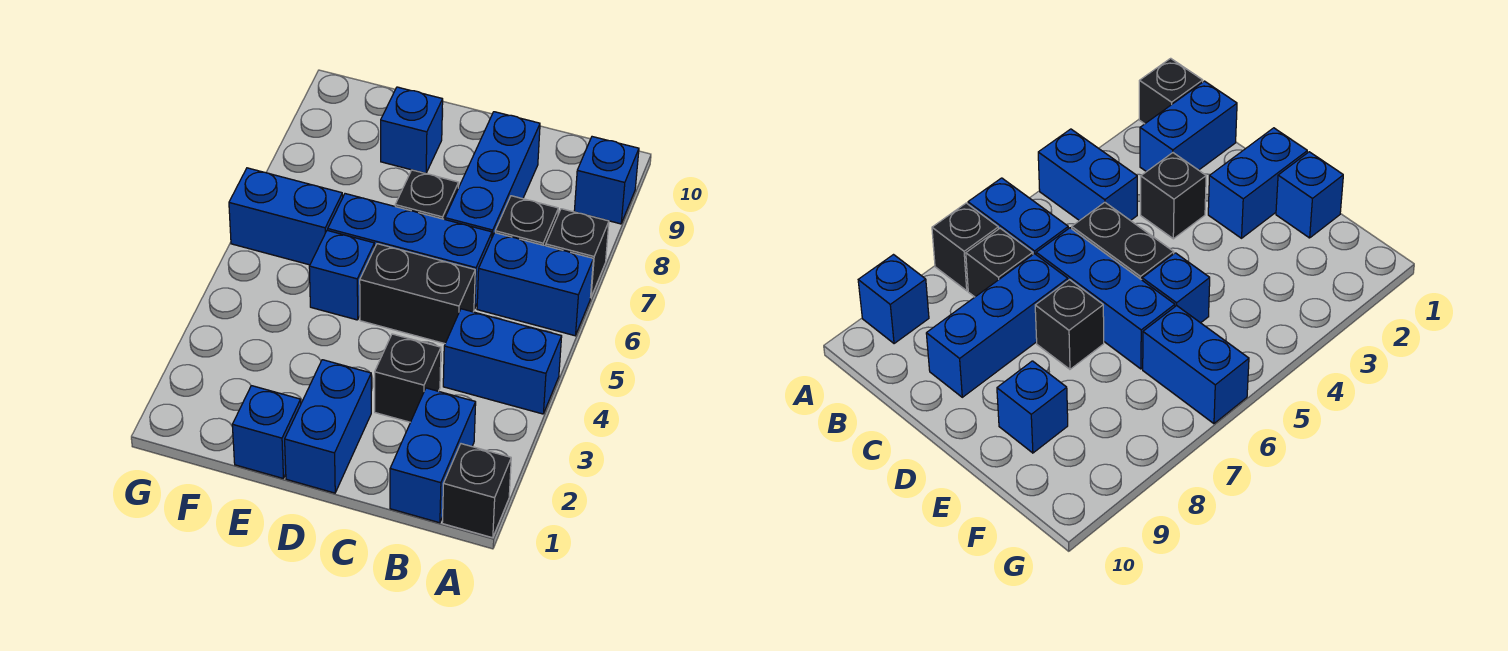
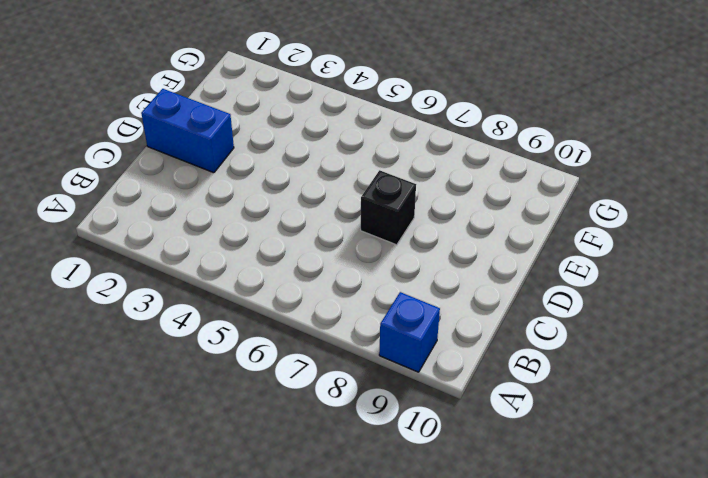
none -> black brick A1 level 1
none -> blue brick A4:B4 level 1
none -> blue brick A6:B6 level 1

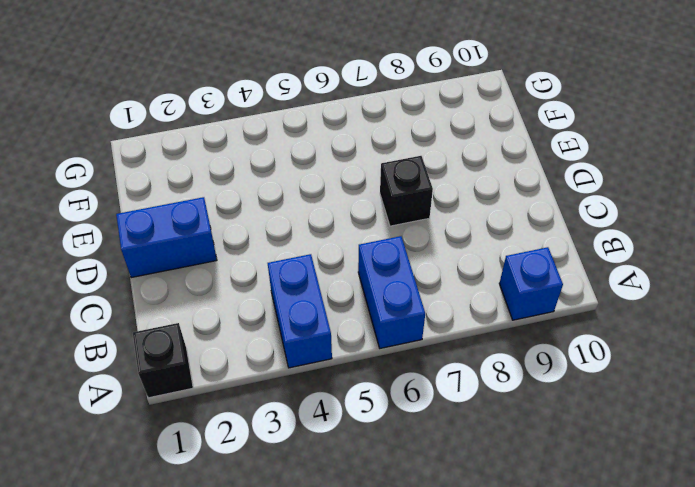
none -> black brick A7 level 1
none -> blue brick B1:B2 level 1
none -> black brick B7 level 1

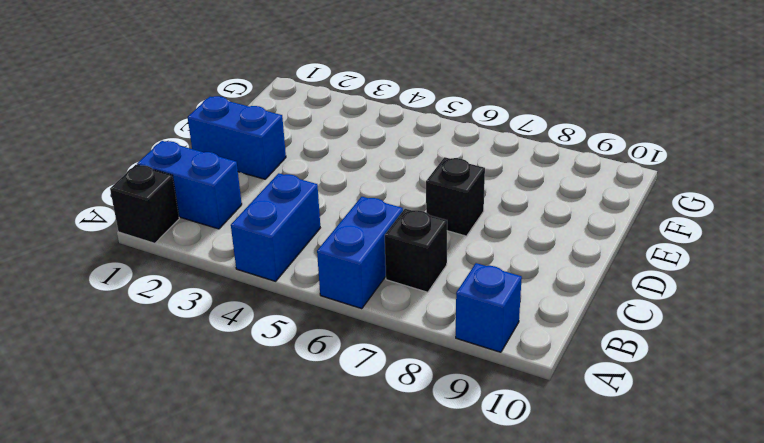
none -> black brick A7 level 1
none -> black brick C3 level 1
none -> black brick C5:D5 level 1

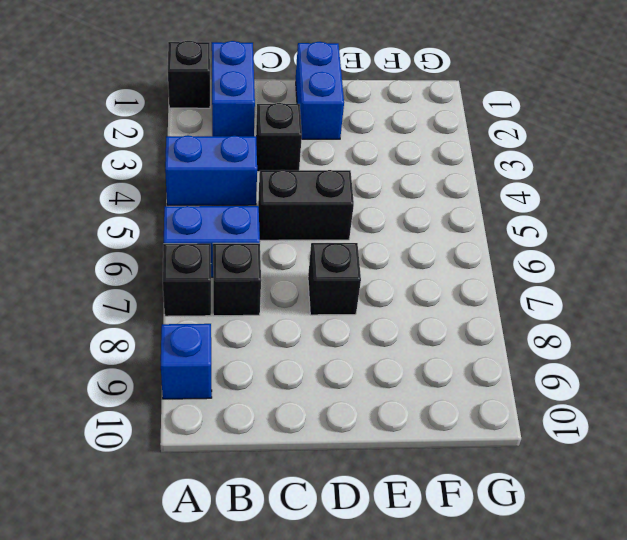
none -> blue brick C6:E6 level 1
none -> blue brick C7:C9 level 1
none -> blue brick E1 level 1

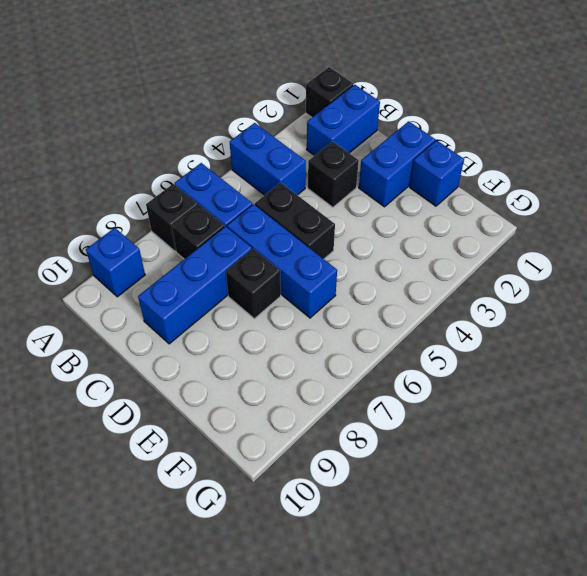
none -> blue brick E5 level 1
none -> blue brick E9 level 1
none -> blue brick F6:G6 level 1

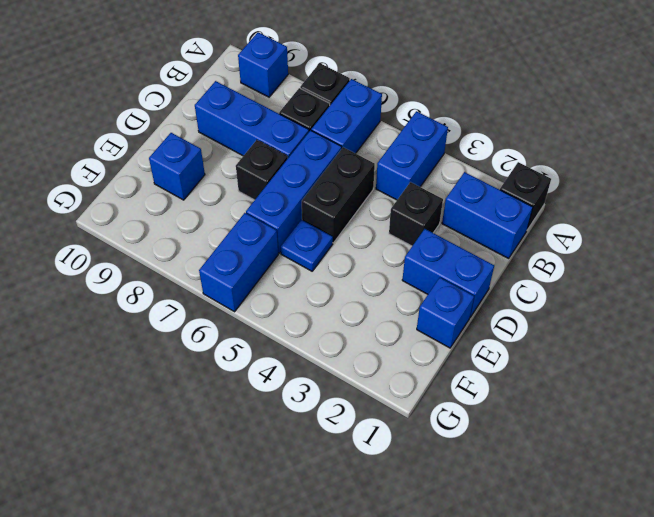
blue plate E5 level 1 -> blue brick E5 level 1

